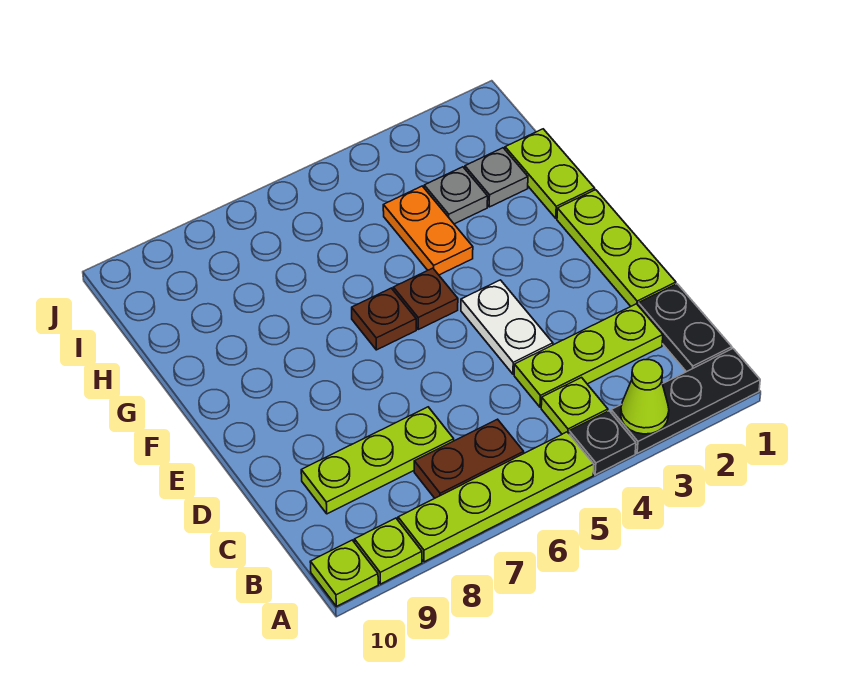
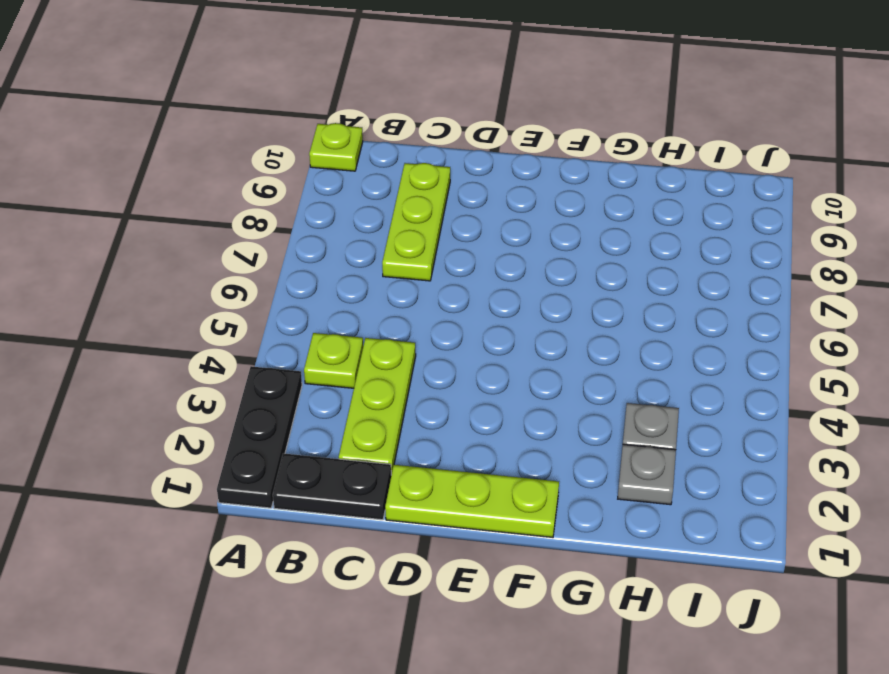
none -> black plate A4 level 1
none -> lime plate A5:A8 level 1
none -> lime plate A9 level 1

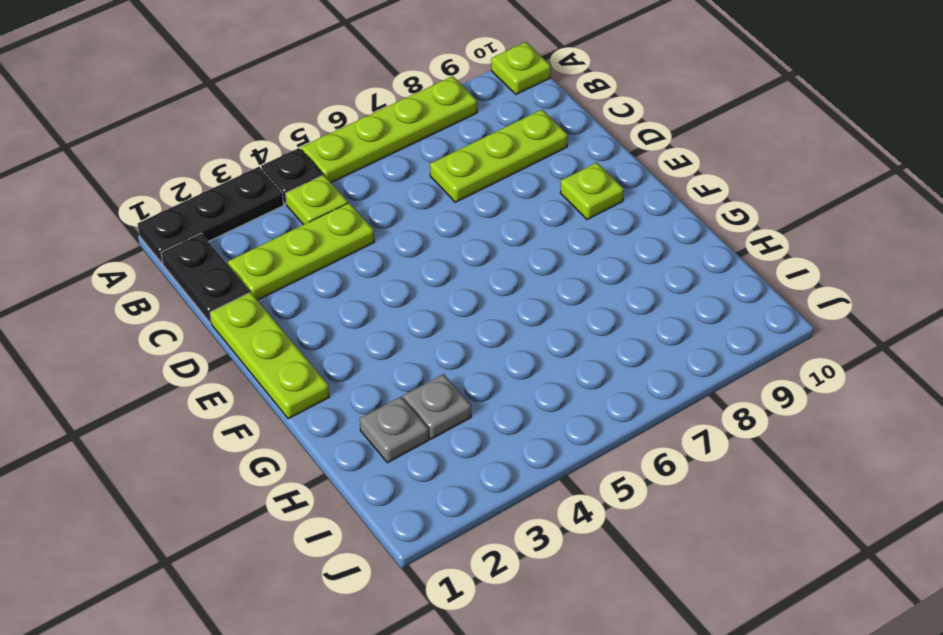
lime plate E9 level 1 -> lime plate A9 level 1
none -> brown plate B6:B7 level 1
none -> white plate D4:E4 level 1
none -> brown plate F5 level 1

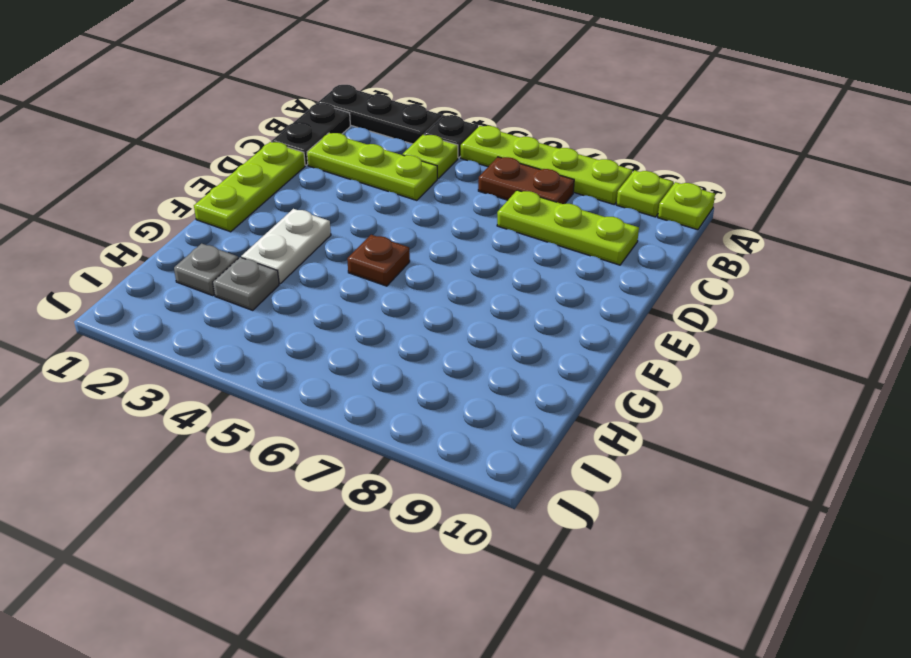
white plate F3:G3 level 1 -> white plate D4:E4 level 1
none -> brown plate F6 level 1
none -> lime plate G1:H1 level 1
none -> orange plate G4:H4 level 1

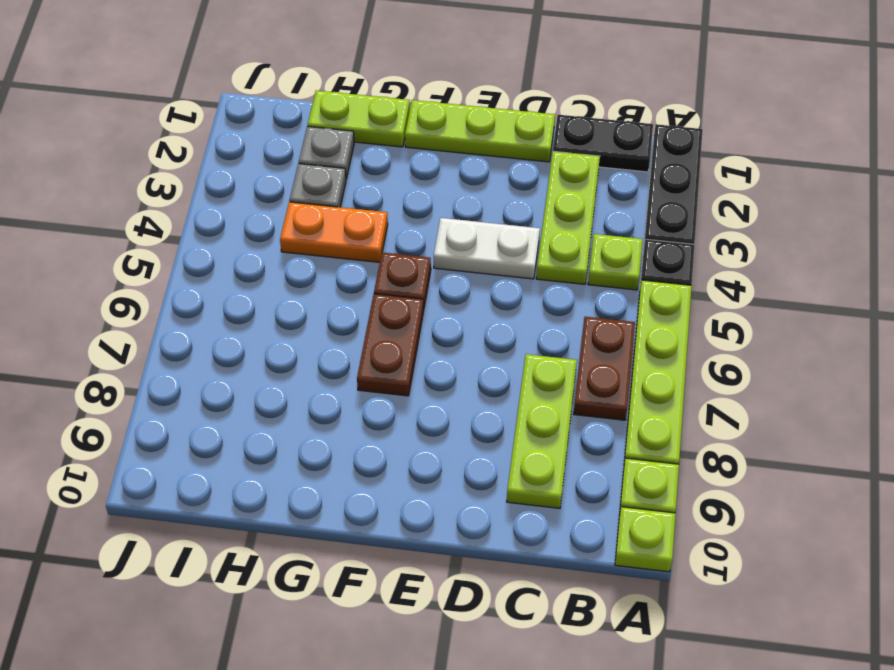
brown plate F6:F7 level 1 -> brown plate F6 level 1
none -> lime cone A3 level 2

